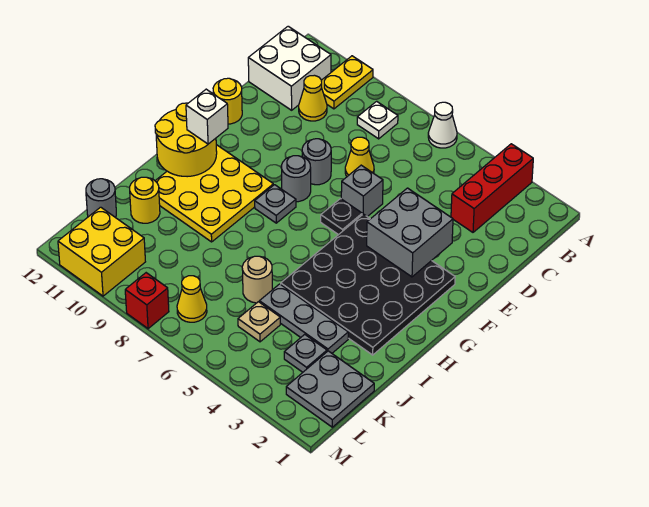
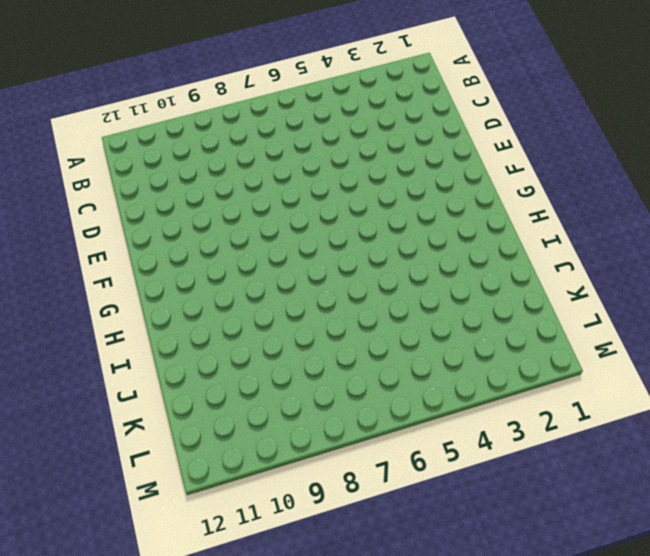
none -> red brick A3:C3 level 1
none -> white cone A6 level 1
none -> yellow plate A10:B10 level 1

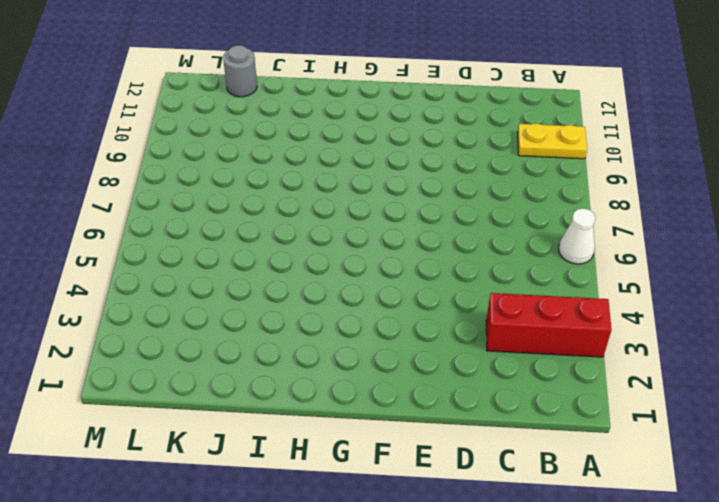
none -> white plate B8 level 1
none -> white brick B11:C12 level 1
none -> yellow cone C10 level 1

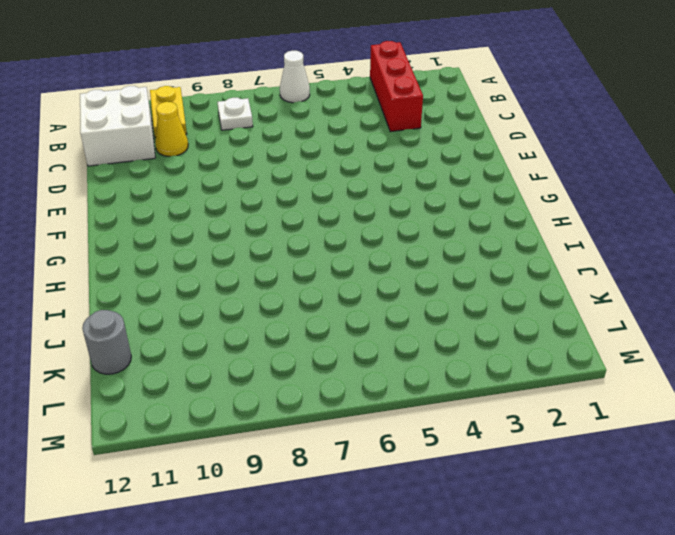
none -> yellow cone D7 level 1
none -> grey brick E6 level 1
none -> grey round brick E8 level 1

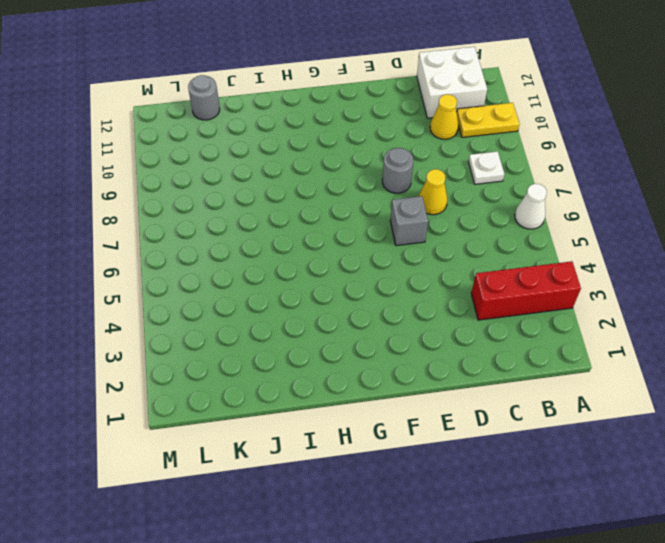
none -> yellow round brick E12 level 1
none -> black plate F2:I5 level 1
none -> black plate F6 level 1

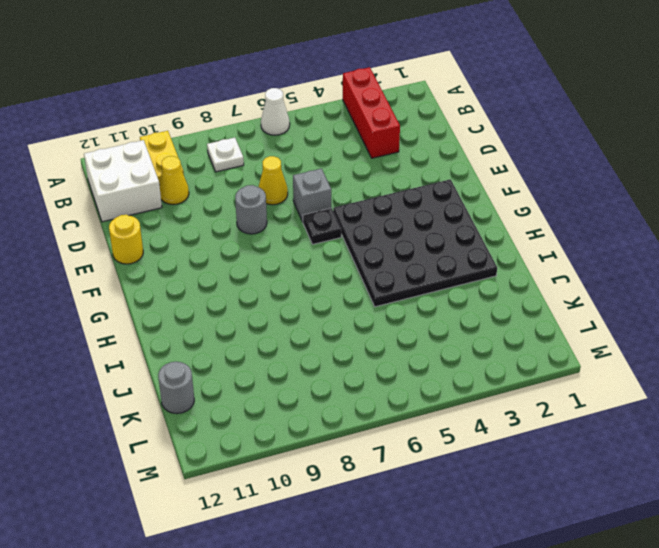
none -> grey round brick F8 level 1
none -> grey plate G8 level 1
none -> yellow plate G9:I11 level 1

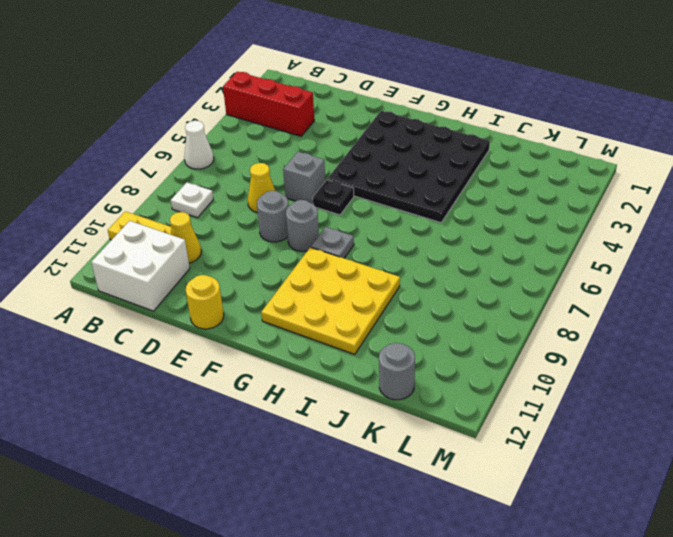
none -> grey plate J3:J5 level 1
none -> tan round brick J6 level 1
none -> yellow round brick J11 level 1

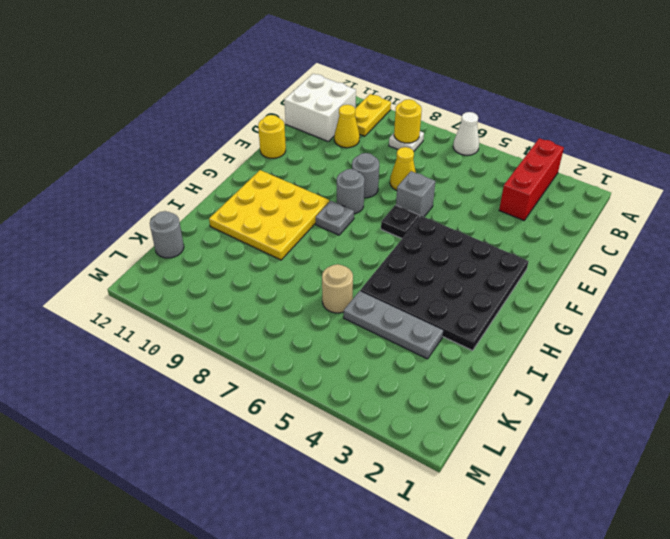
yellow round brick B8 level 2 -> yellow round brick J11 level 1
none -> grey plate K1:L2 level 1
none -> grey plate K3 level 1
none -> tan plate K5 level 1

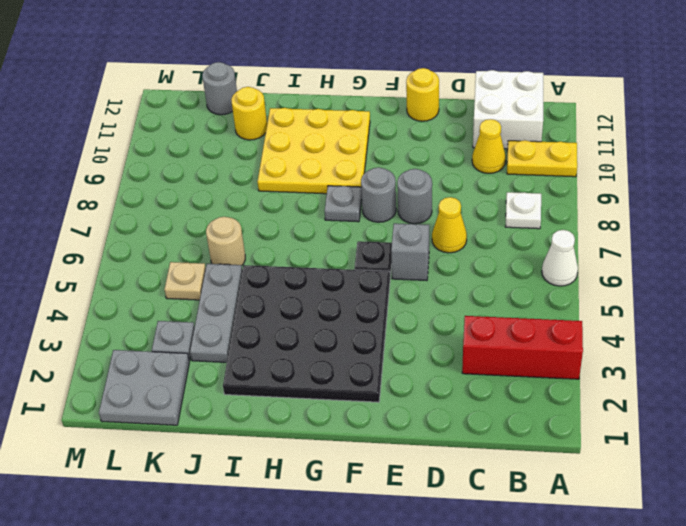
none -> yellow cone L7 level 1
none -> yellow brick L10:M11 level 1
none -> red brick M8 level 1

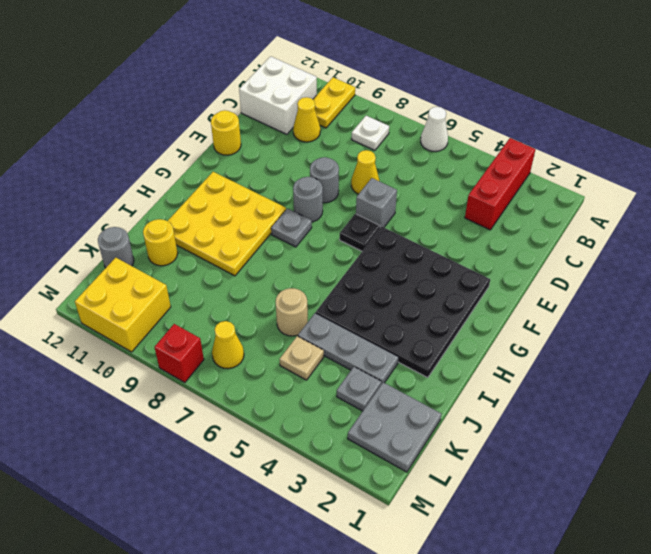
none -> grey brick E3:F4 level 2
none -> yellow round brick G11:H12 level 2
none -> white brick G11 level 3

